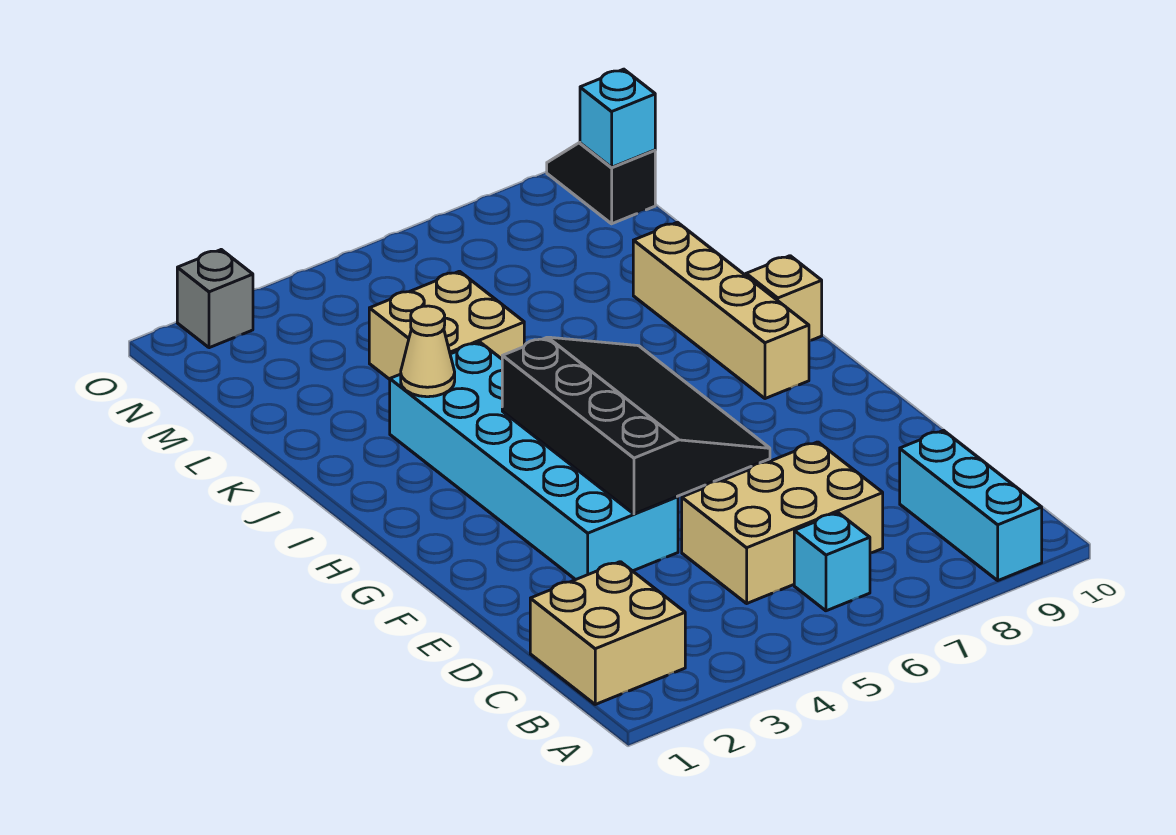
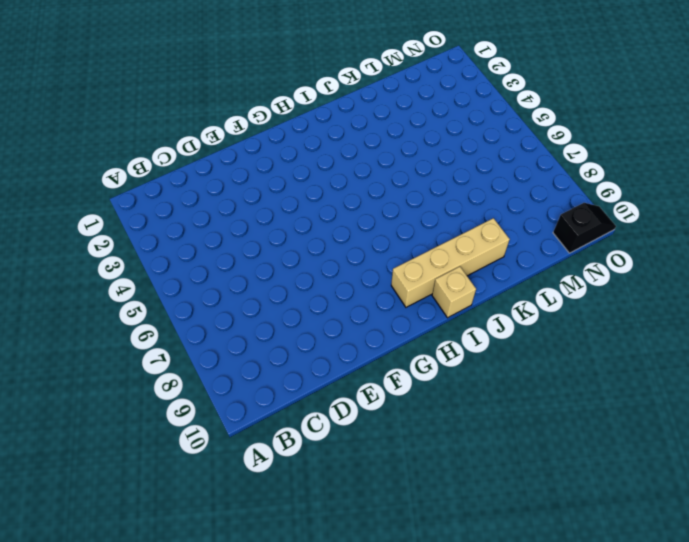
none -> cyan brick A9:C9 level 1
none -> tan brick B1:C2 level 1
none -> cyan brick B6 level 1

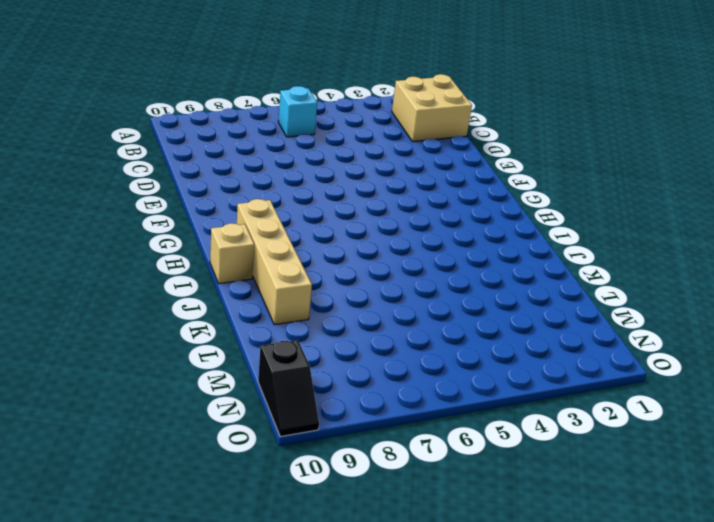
none -> cyan brick A9:C9 level 1
none -> tan brick C5:D7 level 1
none -> cyan brick E3:J4 level 1

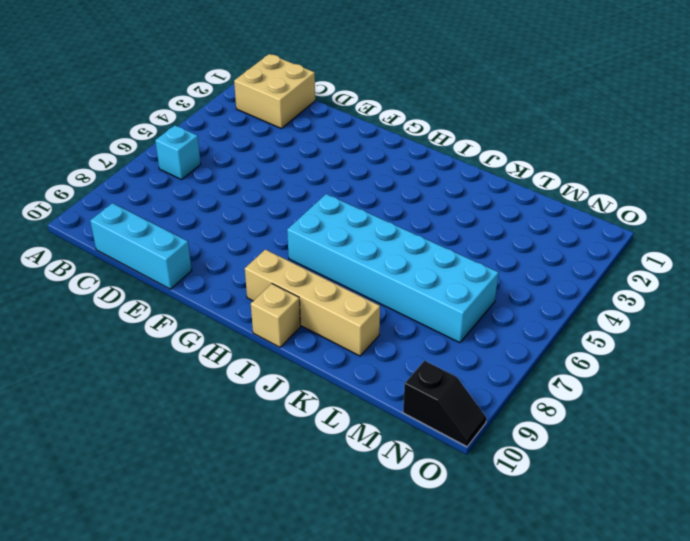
cyan brick C10:E10 level 1 -> cyan brick A9:C9 level 1
cyan brick H6:M7 level 1 -> cyan brick E3:J4 level 1
none -> tan brick C5:D7 level 1
none -> tan brick K4:L5 level 1
none -> grey brick O2 level 1

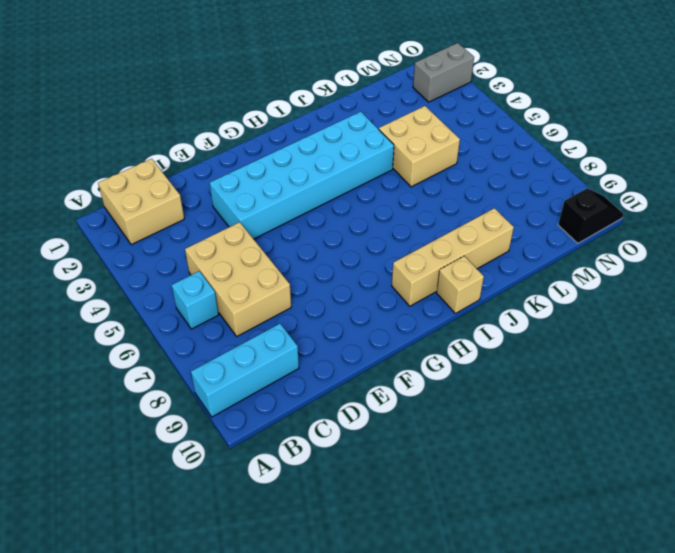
grey brick N2:O2 level 1 -> grey brick O2 level 1
none -> black slope E4:H6 level 2 top 4
none -> tan cone J3 level 2
none -> cyan brick N10 level 2

